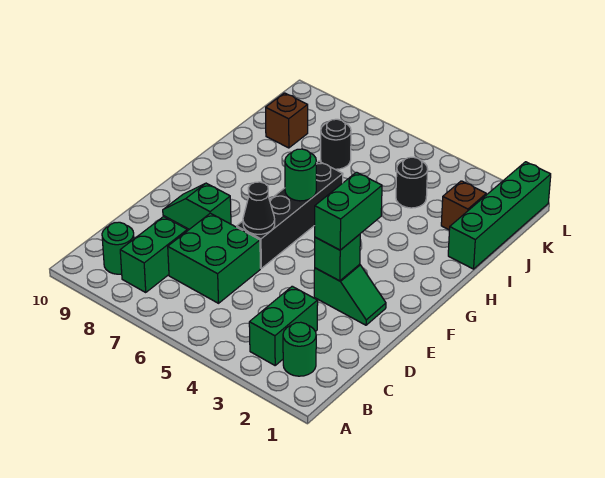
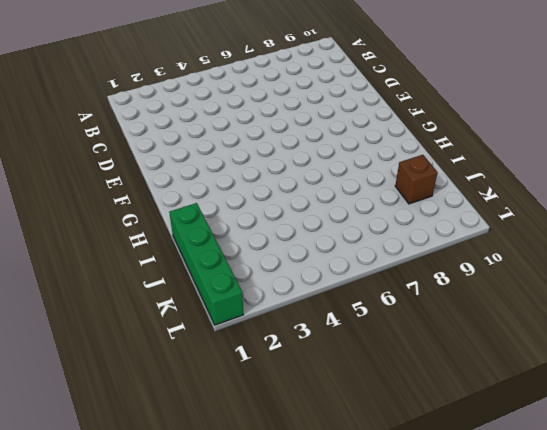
none -> green round brick B2 level 1
none -> green brick B3:C3 level 1
none -> green brick B8:C8 level 1

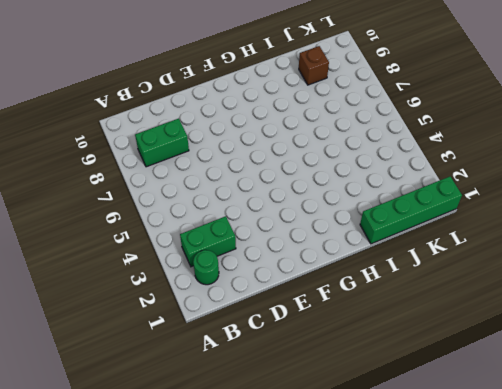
none -> green round brick B9 level 1
none -> green brick C6:D7 level 1
none -> green slope E2:E3 level 1 top 3

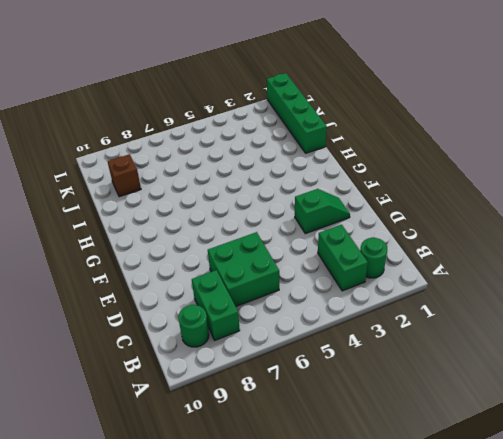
none -> black brick E6:H6 level 1
none -> green slope E8:E9 level 1 top 8
none -> brown brick J2 level 1

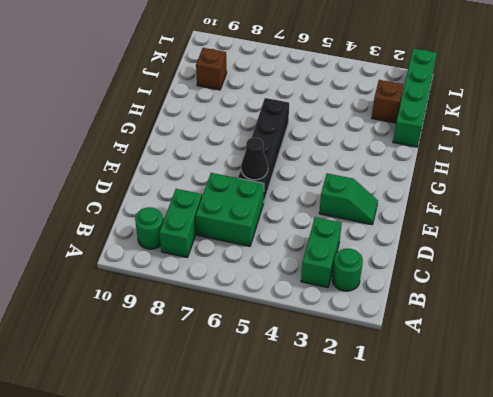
none -> green slope E8:E9 level 1 top 8
none -> black round brick J4 level 1
none -> black round brick J7 level 1

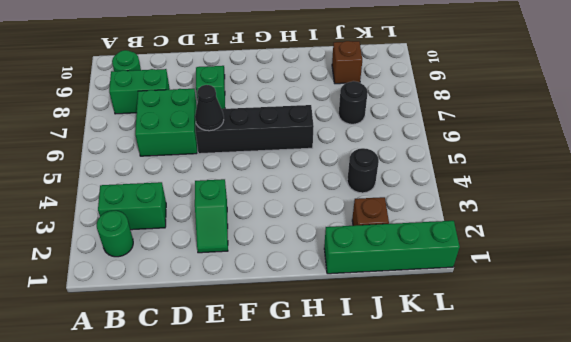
none -> green brick E3 level 2
none -> green round brick G6 level 2
none -> green brick E3:F3 level 3

